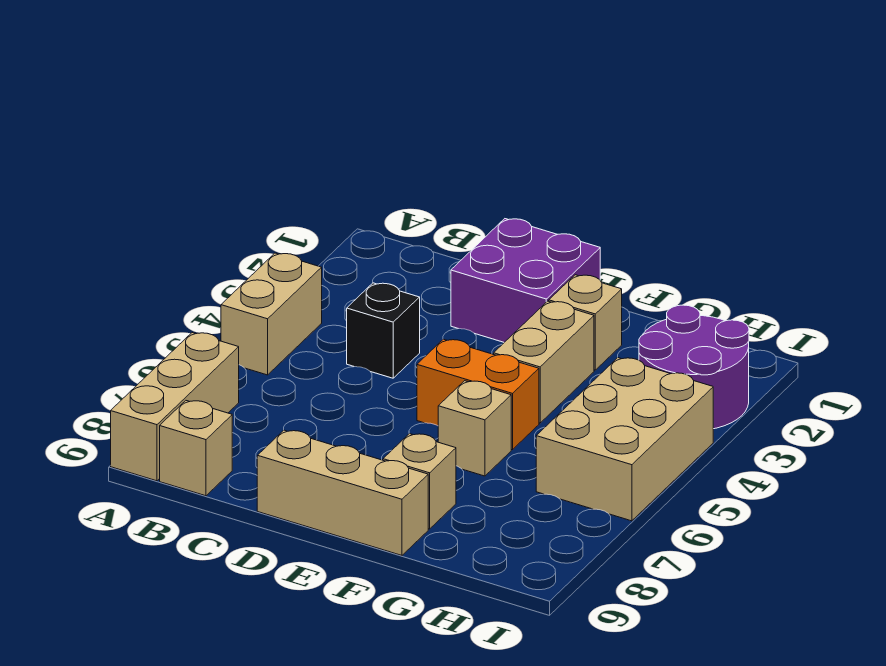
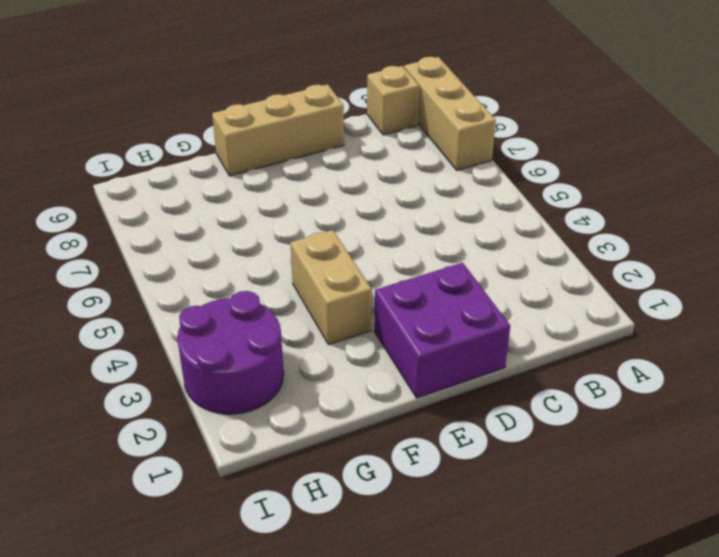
none -> tan brick A4:A5 level 1
none -> black brick C4 level 1
none -> orange brick E5:F5 level 1

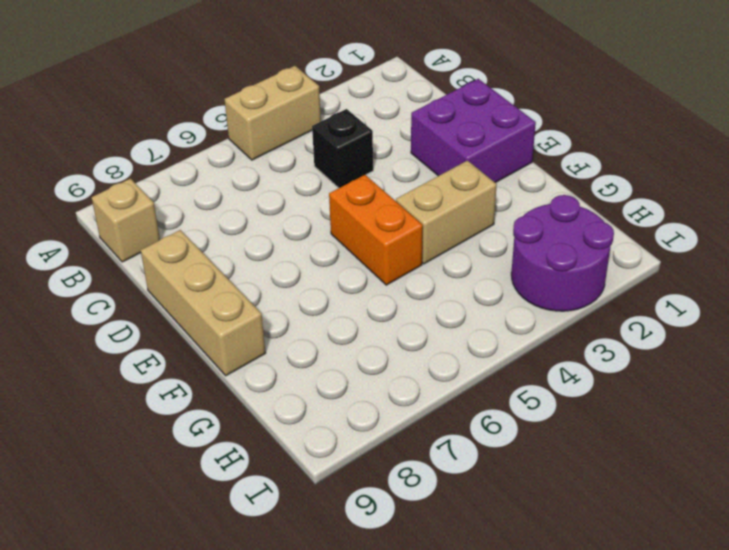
none -> tan brick A7:A9 level 1
none -> tan brick F2 level 1
none -> tan brick F6 level 1

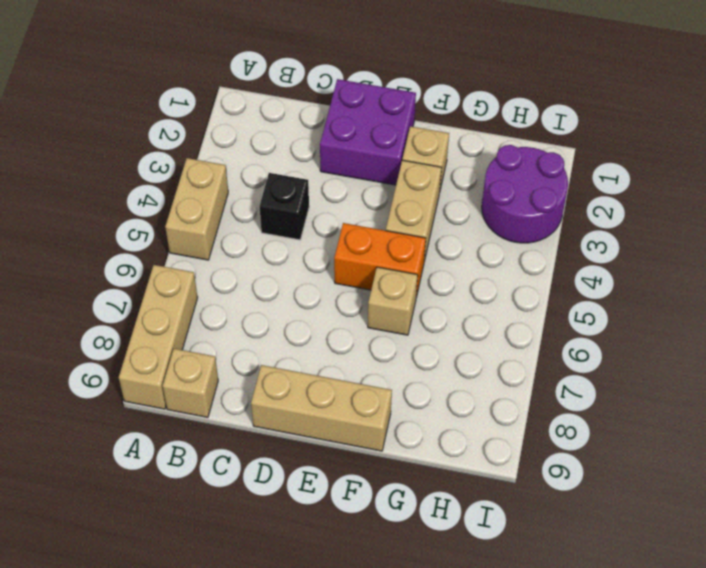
none -> tan brick F8 level 1
none -> tan brick H4:I6 level 1

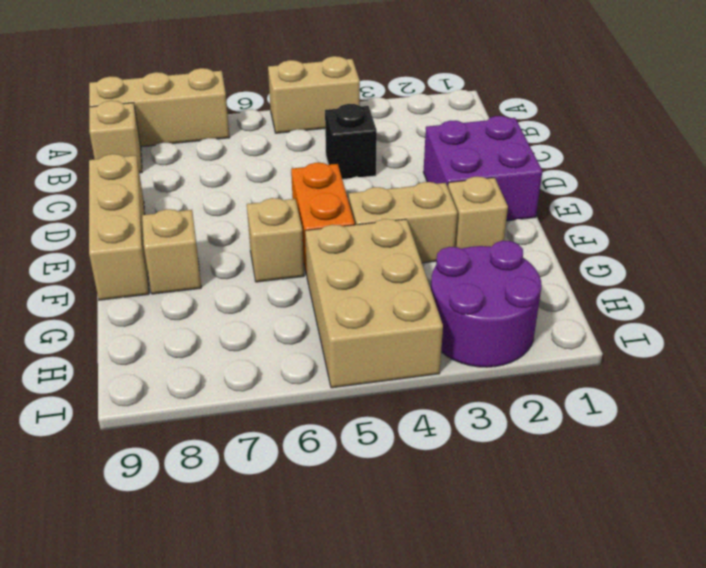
tan brick G4:I5 level 1 -> tan brick H4:I6 level 1

